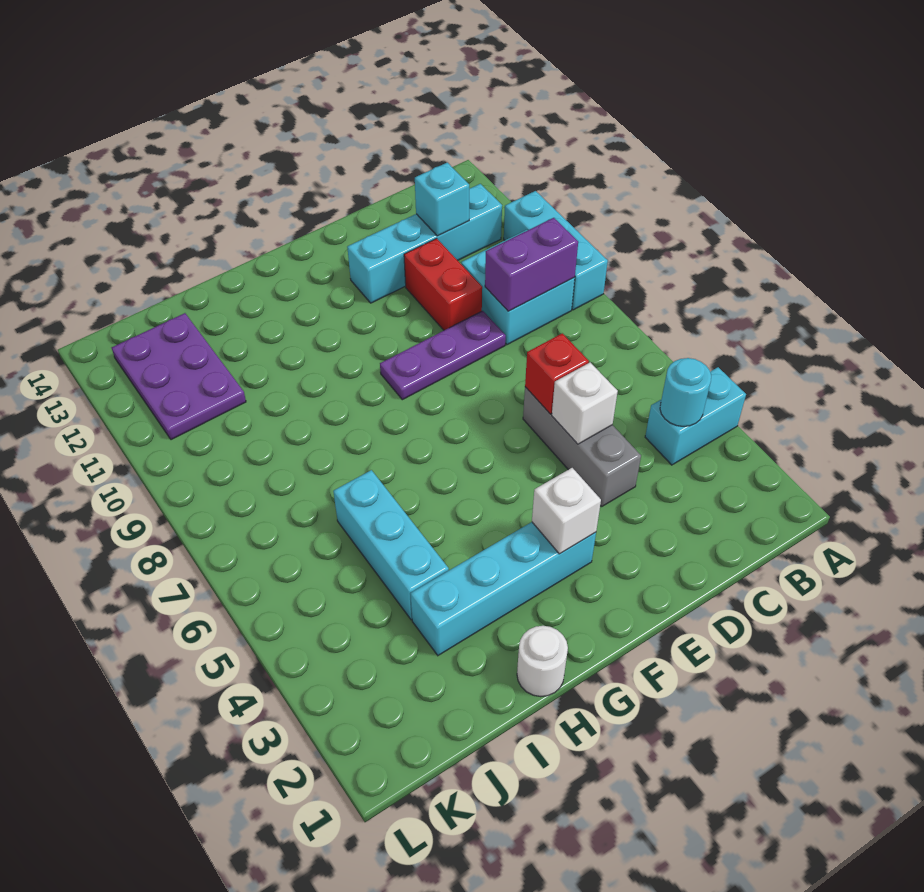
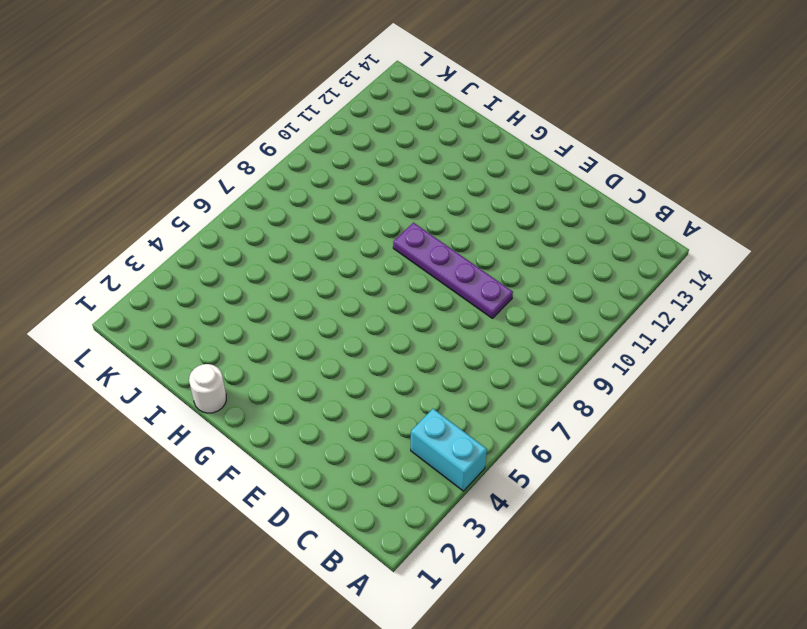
purple plate D9:G9 level 1 -> purple plate D9:F9 level 1
none -> cyan brick A9:A11 level 1
none -> cyan brick B9:C10 level 1
none -> cyan brick B12:E12 level 1

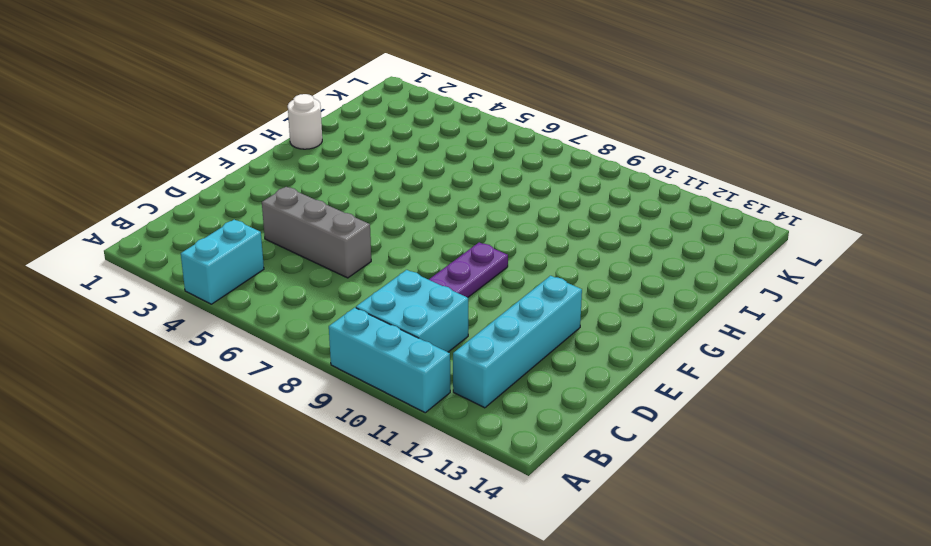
none -> red brick D10:D11 level 1
none -> cyan brick F3:I3 level 1
none -> cyan brick I4:I6 level 1

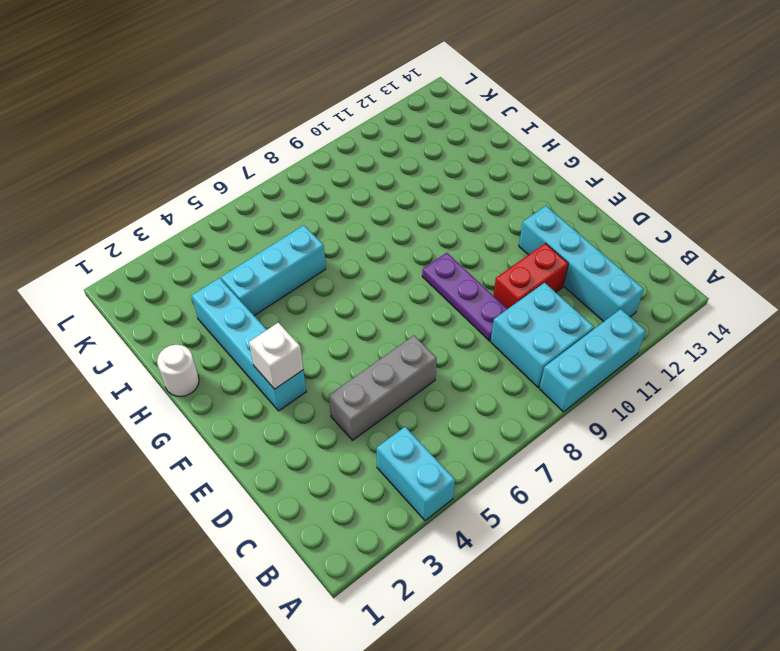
none -> purple plate J11:K13 level 1
none -> cyan round brick B4 level 2
none -> purple brick B9:C9 level 2

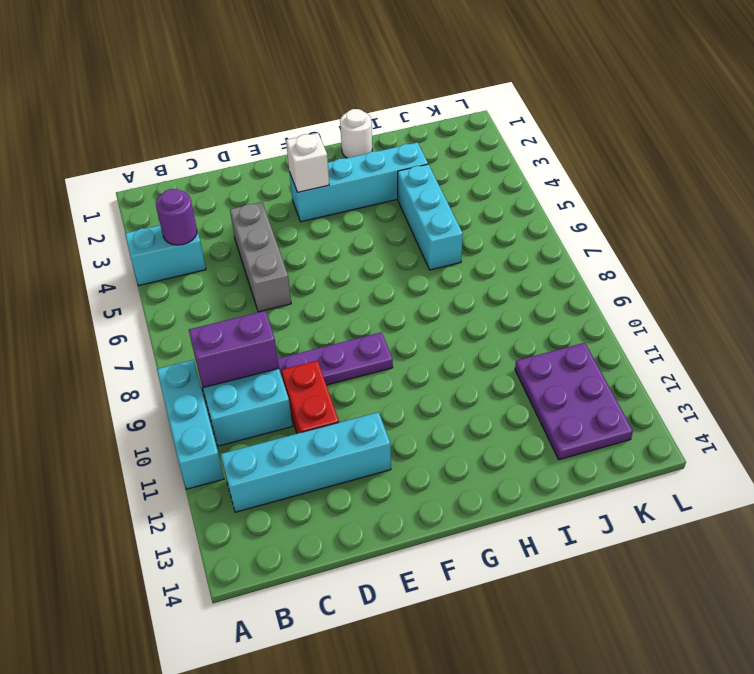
purple round brick B4 level 2 -> cyan round brick B4 level 2
none -> cyan brick C12 level 2
none -> white brick D5 level 2
none -> red brick D6 level 2

